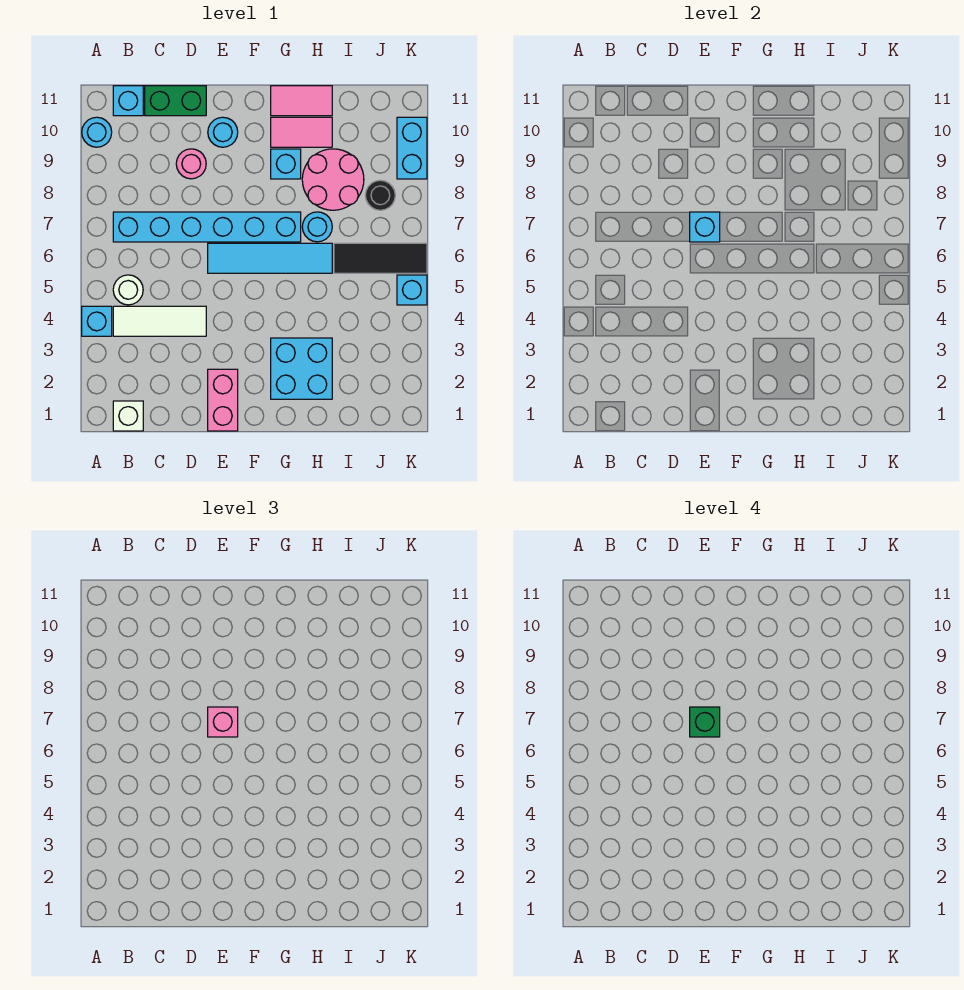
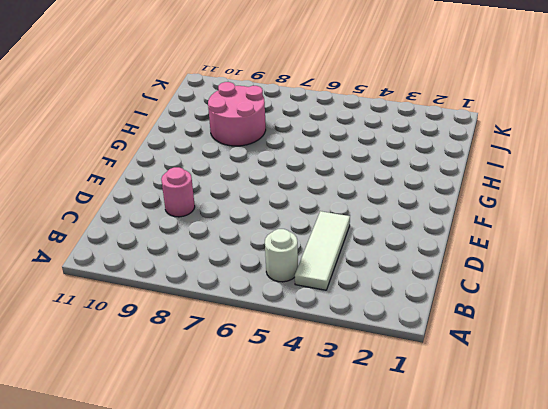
none -> cyan brick A4 level 1
none -> cyan round brick A10 level 1
none -> white brick B1 level 1

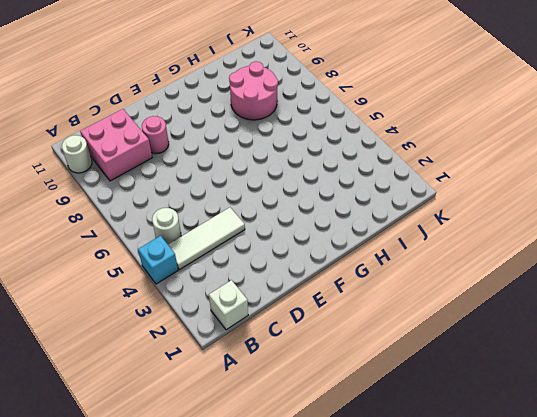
white round brick A10 level 1 -> cyan round brick A10 level 1
pink brick B9:C10 level 1 -> none
none -> cyan brick B7:G7 level 1
none -> cyan brick B11 level 1
none -> green brick C11:D11 level 1

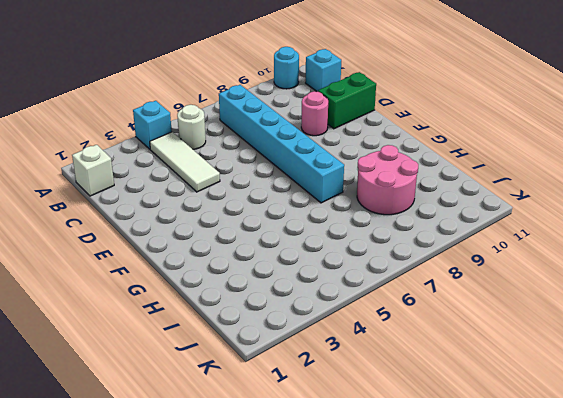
green brick D10:D11 level 1 -> green brick C11:D11 level 1
none -> pink brick E1:E2 level 1
none -> cyan tile E6:H6 level 1
none -> cyan round brick E10 level 1

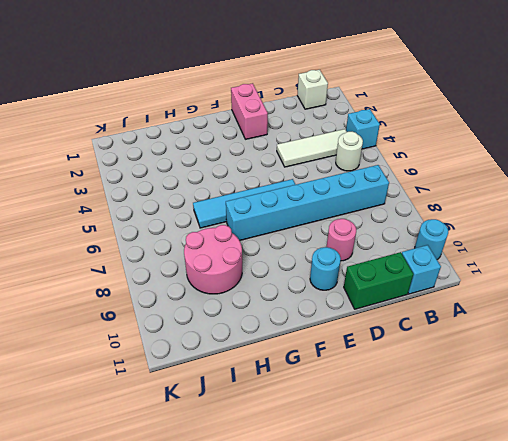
none -> cyan brick G2:H3 level 1
none -> cyan brick G9 level 1
none -> pink tile G10:H10 level 1

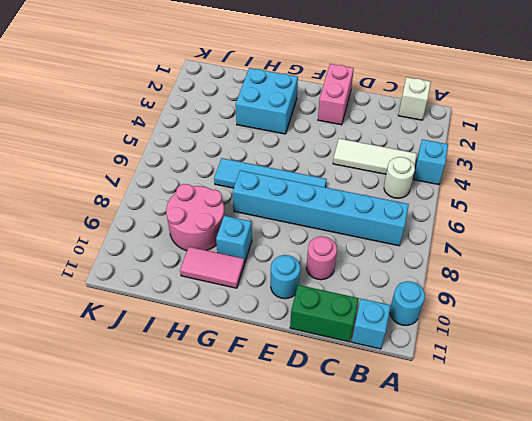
none -> pink tile G11:H11 level 1
none -> cyan round brick H7 level 1
none -> black tile I6:K6 level 1

